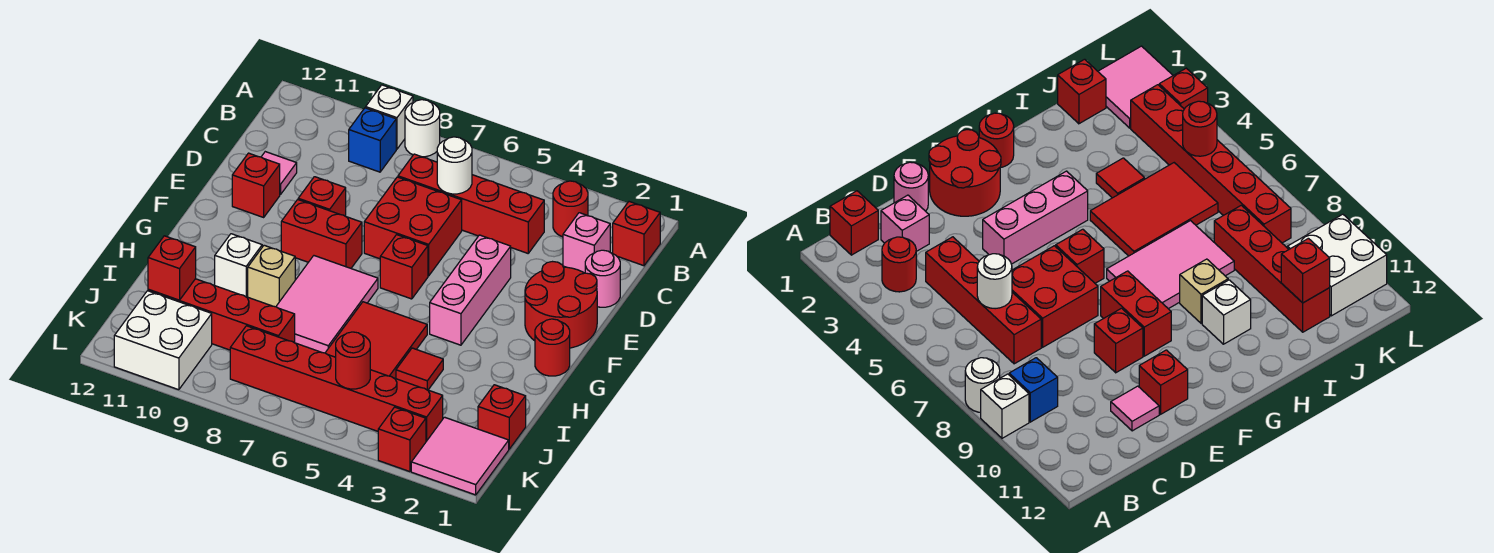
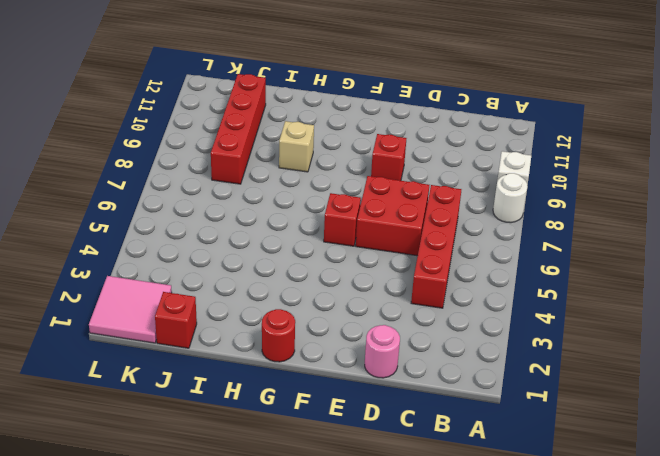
none -> red brick B1 level 1
none -> red round brick B3 level 1
none -> blue brick B9 level 1
none -> pink brick C2 level 1

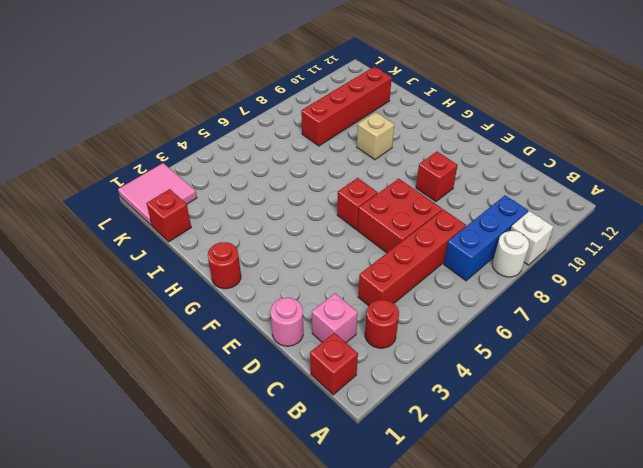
blue brick B7:B9 level 1 -> blue brick B9 level 1
none -> pink tile D11 level 1
none -> red round brick E1:F2 level 1
none -> pink brick E4:G4 level 1
none -> red brick E11 level 1

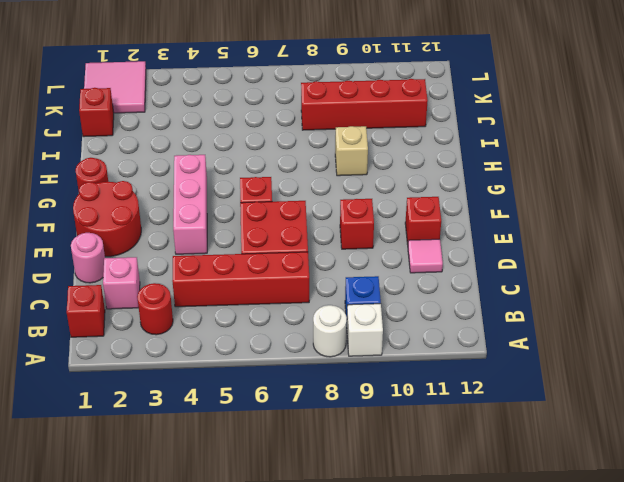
none -> red brick F8:F9 level 1
none -> pink tile G7:I8 level 1
none -> red tile H5:J6 level 1
none -> white brick H10 level 1

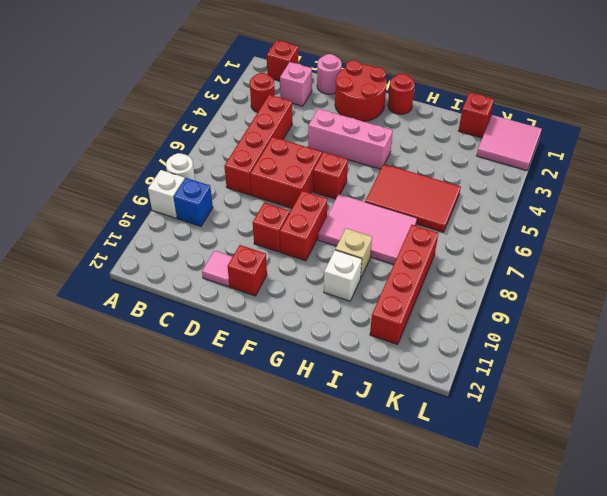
none -> red tile I4 level 1
none -> red brick K3:K8 level 1
none -> white brick K10:L11 level 1
none -> red brick L3 level 1

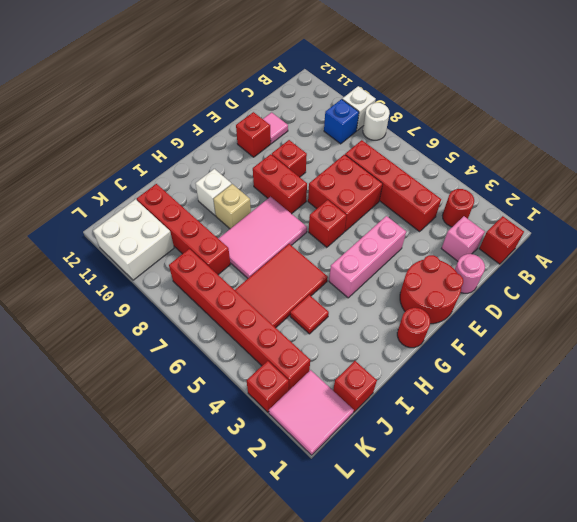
none -> white round brick C6 level 2
none -> red brick J11 level 2
none -> red round brick K5 level 2

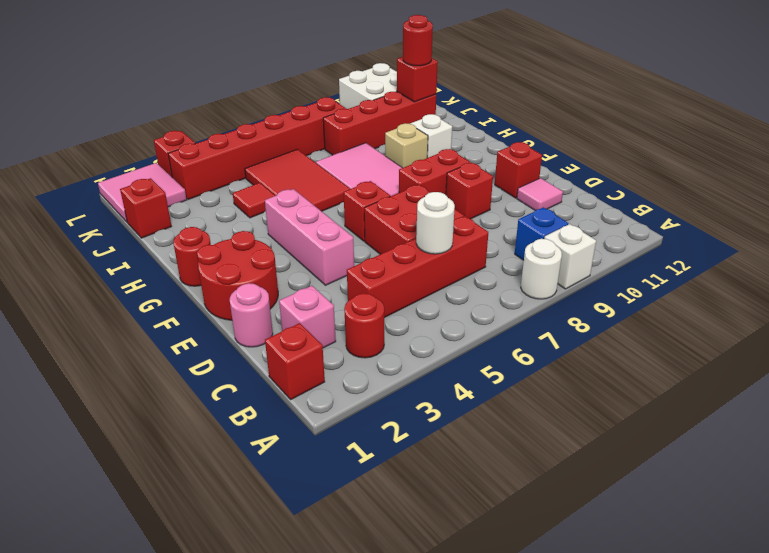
red round brick J11 level 3 -> red round brick K5 level 2

